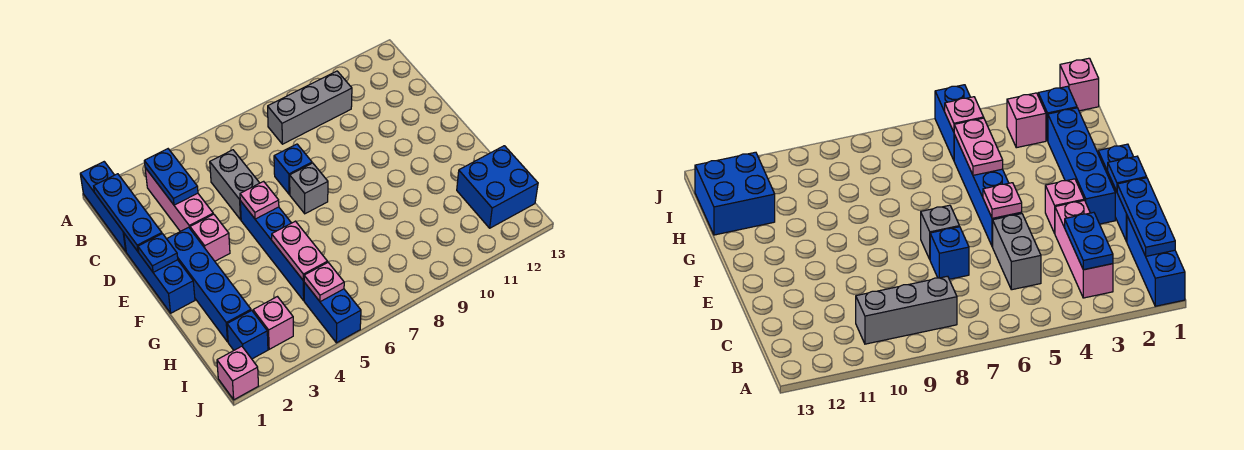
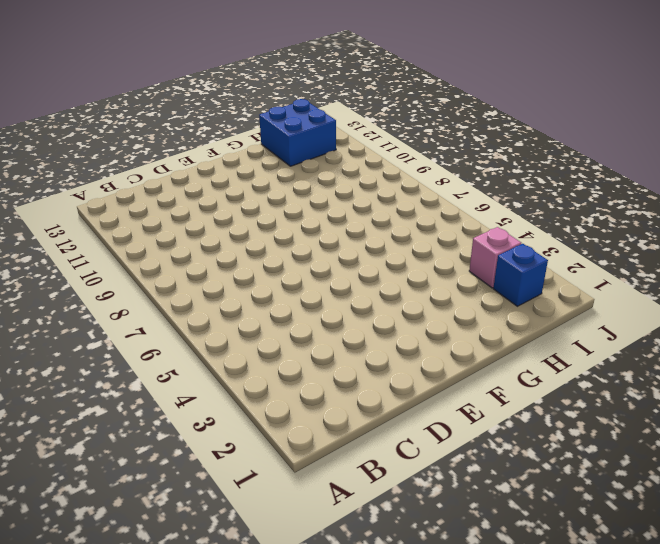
none -> blue brick A1:C1 level 1
none -> pink brick B3:D3 level 1
none -> grey brick B8:B10 level 1

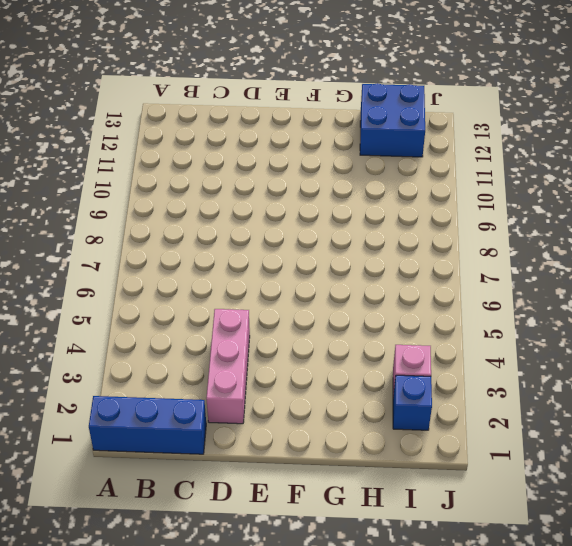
pink brick D2:D4 level 1 -> pink brick B3:D3 level 1
none -> grey brick B8:B10 level 1
none -> grey brick C5:D5 level 1
none -> blue brick D1:F1 level 1

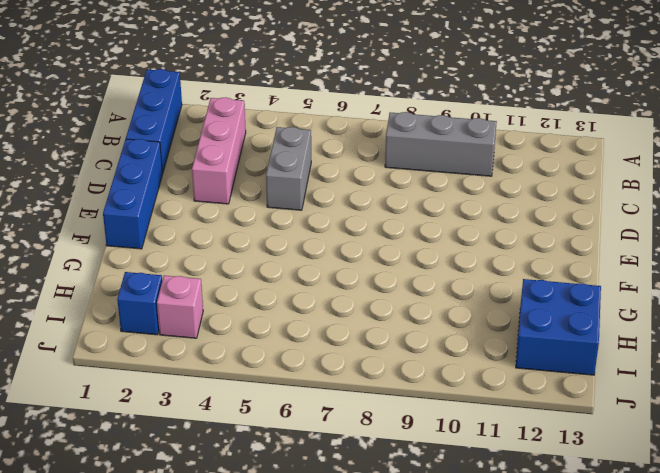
none -> blue brick D7 level 1
none -> blue brick E2:H2 level 1
none -> pink brick E3 level 1

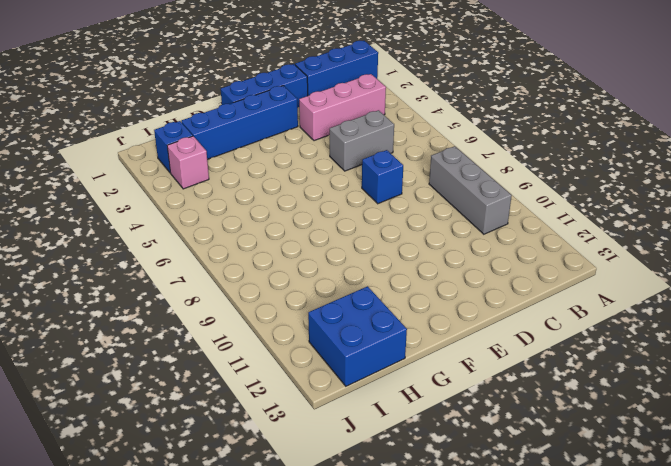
none -> pink brick E3 level 1
none -> blue brick E5:H5 level 1
none -> grey brick E7 level 1

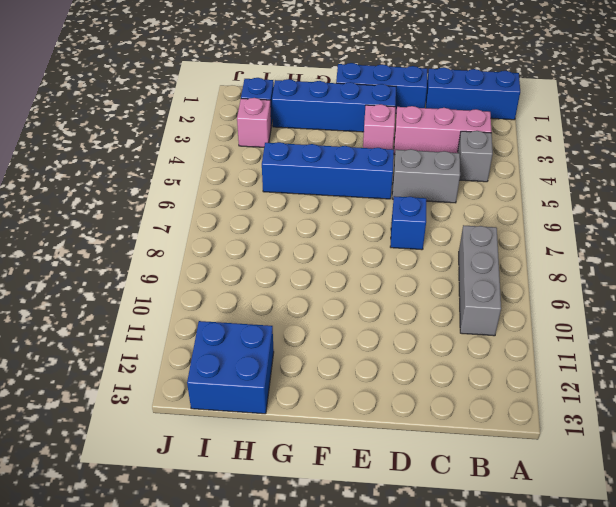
grey brick B4 level 1 -> grey brick E7 level 1
none -> blue brick I5:J5 level 1
none -> pink brick J1 level 1
none -> blue plate B1:D1 level 2

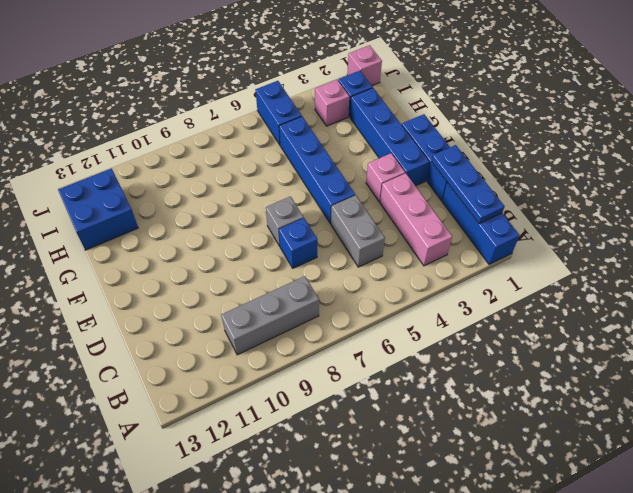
none -> blue plate B3:C3 level 2
none -> blue plate E1 level 2
none -> pink plate E5 level 2

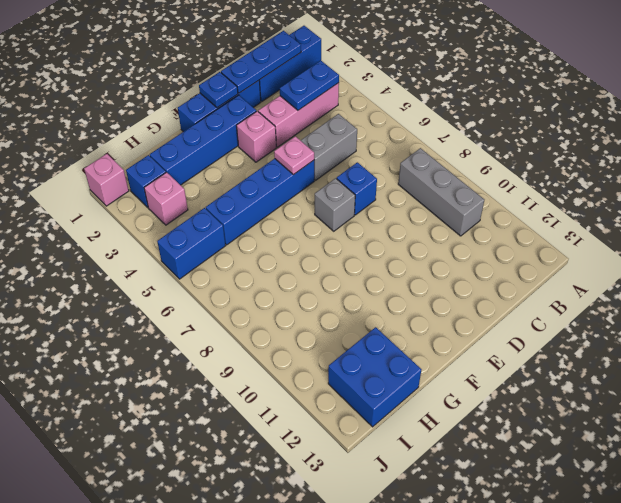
none -> pink plate G5:H5 level 2
none -> pink plate I5 level 2

